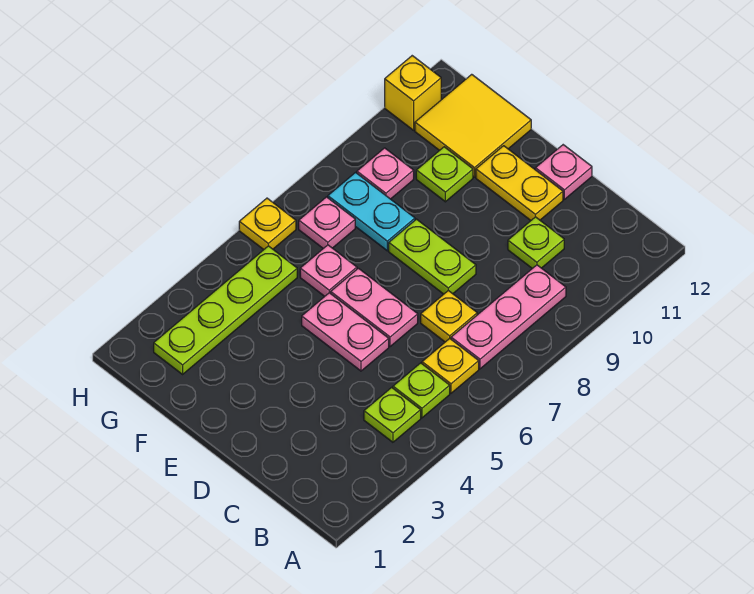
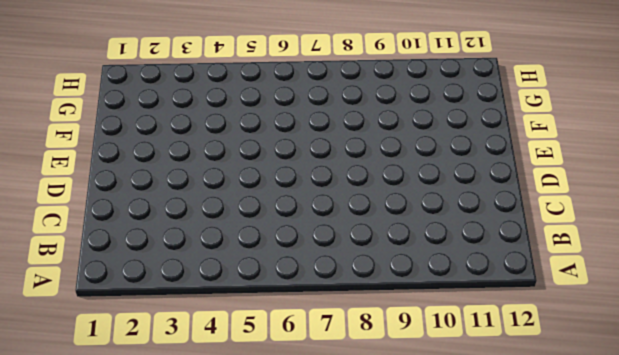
none -> lime plate B4 level 1
none -> lime plate B5 level 1
none -> yellow plate B6 level 1

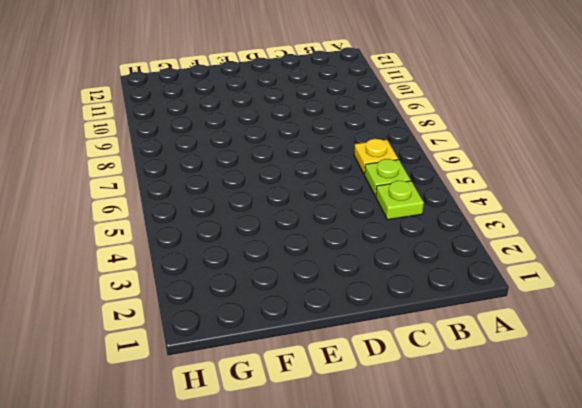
none -> pink plate B7:B9 level 1
none -> yellow plate C7 level 1
none -> lime plate C10 level 1

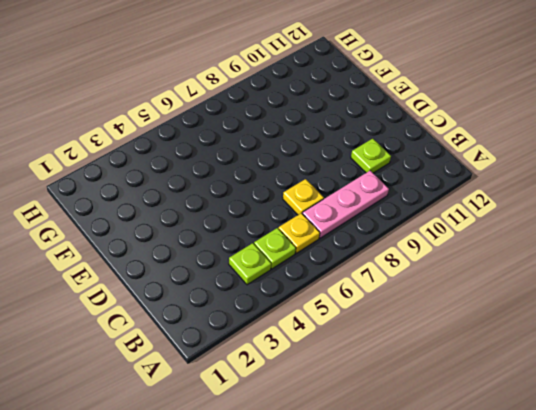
none -> pink plate D5:E5 level 1
none -> pink plate D6:E6 level 1
none -> lime plate D8:E8 level 1

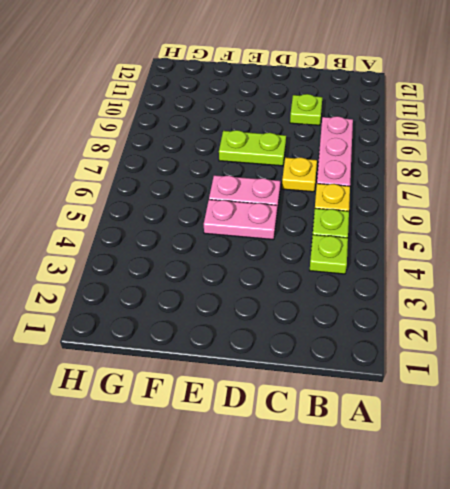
none -> yellow plate D11:E11 level 1
none -> pink plate D12 level 1
none -> pink plate F6 level 1

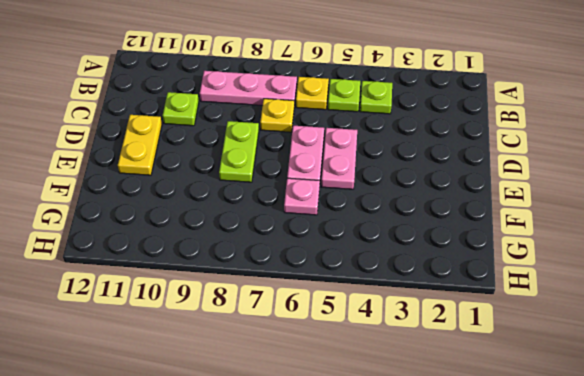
none -> pink plate D12 level 1
none -> cyan plate F8:G8 level 1
none -> lime plate F10 level 1

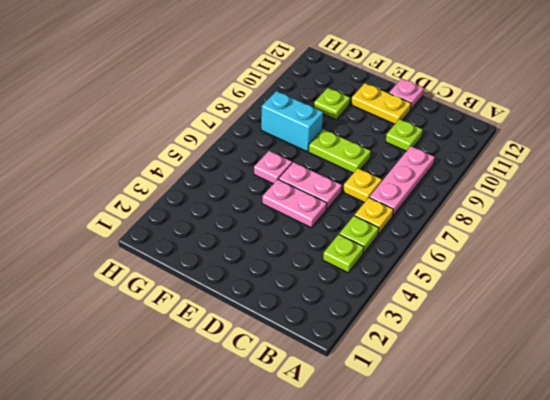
cyan brick F8:G8 level 1 -> cyan plate F8:G8 level 1
none -> yellow tile F11:G12 level 1
none -> lime plate G2:G5 level 1
none -> pink plate G7 level 1

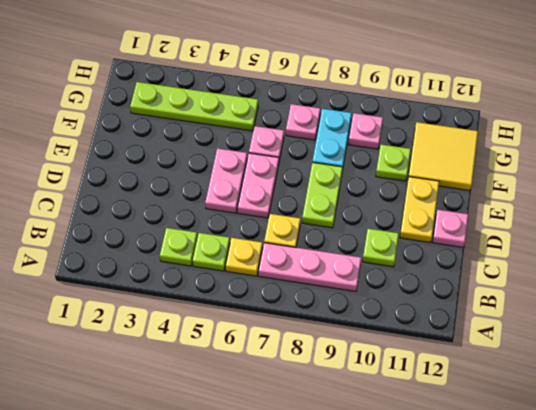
none -> yellow plate H6 level 1
none -> yellow brick H11 level 1

